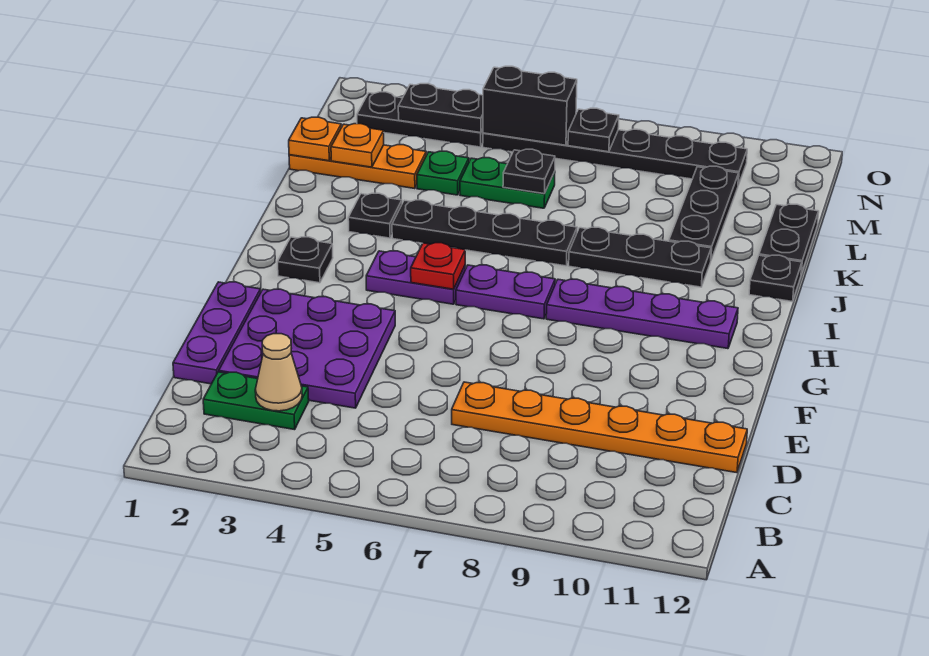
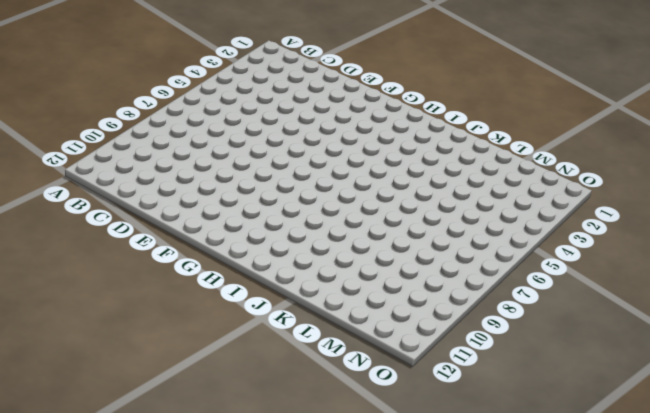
none -> green plate C2:C3 level 1
none -> purple plate D1:F1 level 1
none -> purple plate D2:F4 level 1

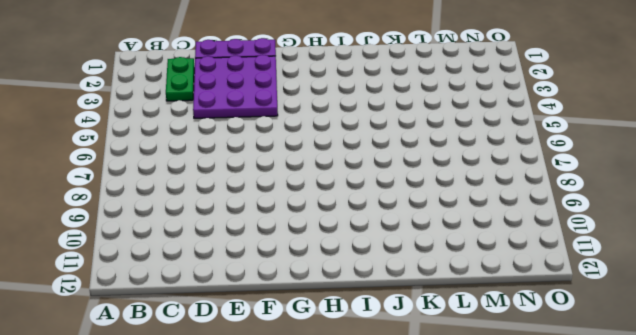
none -> orange plate D7:D12 level 1
none -> black plate H2 level 1
none -> purple plate H4:H5 level 1

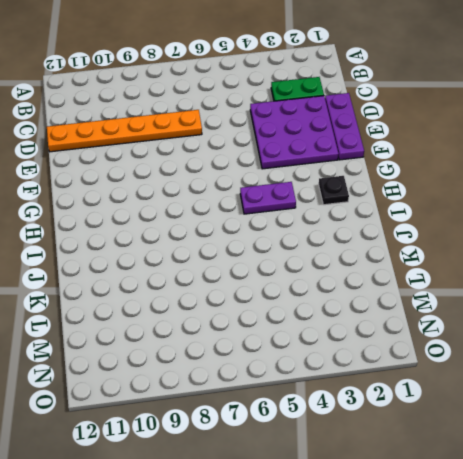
none -> purple plate H6:H7 level 1
none -> purple plate H8:H11 level 1
none -> black plate J3 level 1

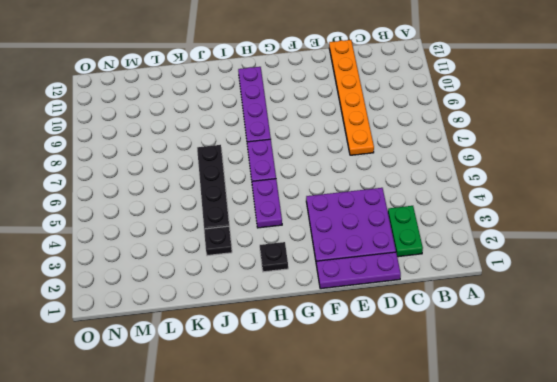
none -> black plate J8:J10 level 1
none -> black plate J12 level 1
none -> black plate K10:M10 level 1

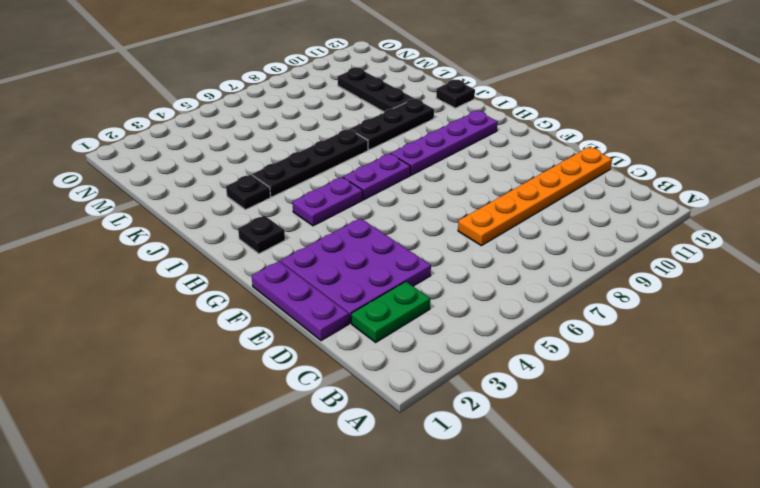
none -> black plate K12:L12 level 1
none -> orange plate L1:L3 level 1
none -> green plate L4 level 1

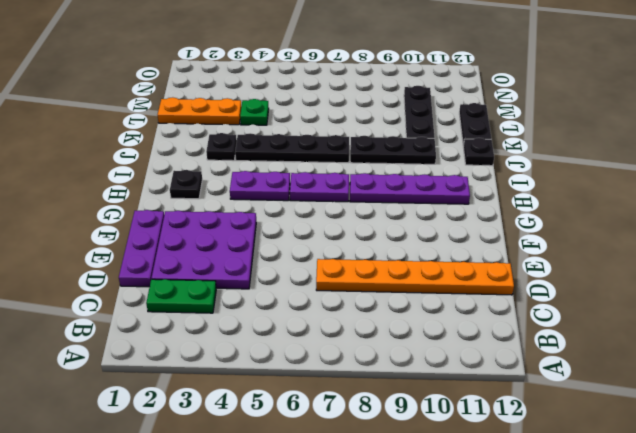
none -> green plate L5:L6 level 1
none -> black plate N2:N4 level 1
none -> black plate N5:N10 level 1

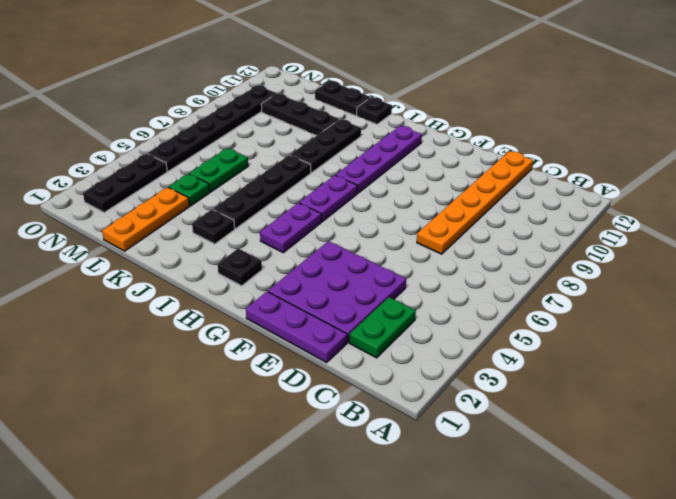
none -> tan cone C3 level 2
none -> red plate H5 level 2
none -> orange plate L1 level 2

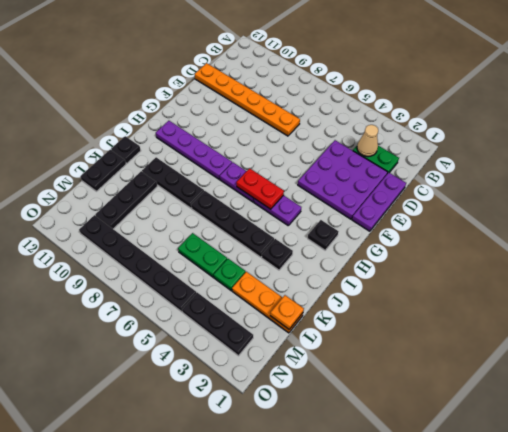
red plate H5:H6 level 2 -> red plate H5 level 2
none -> orange plate L2 level 2
none -> black plate L6 level 2
none -> black plate N3:N4 level 2

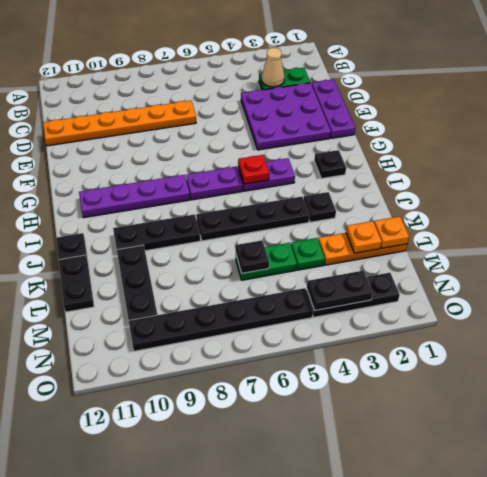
none -> black brick N5:N6 level 2
none -> black plate N7 level 2

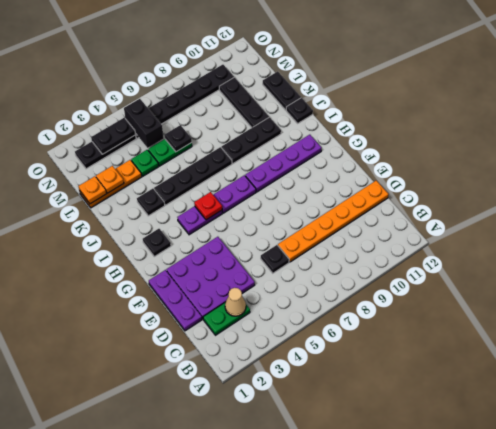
black plate D6 level 1 -> black plate N7 level 2
black brick M5:N5 level 2 -> black brick N5:N6 level 2

